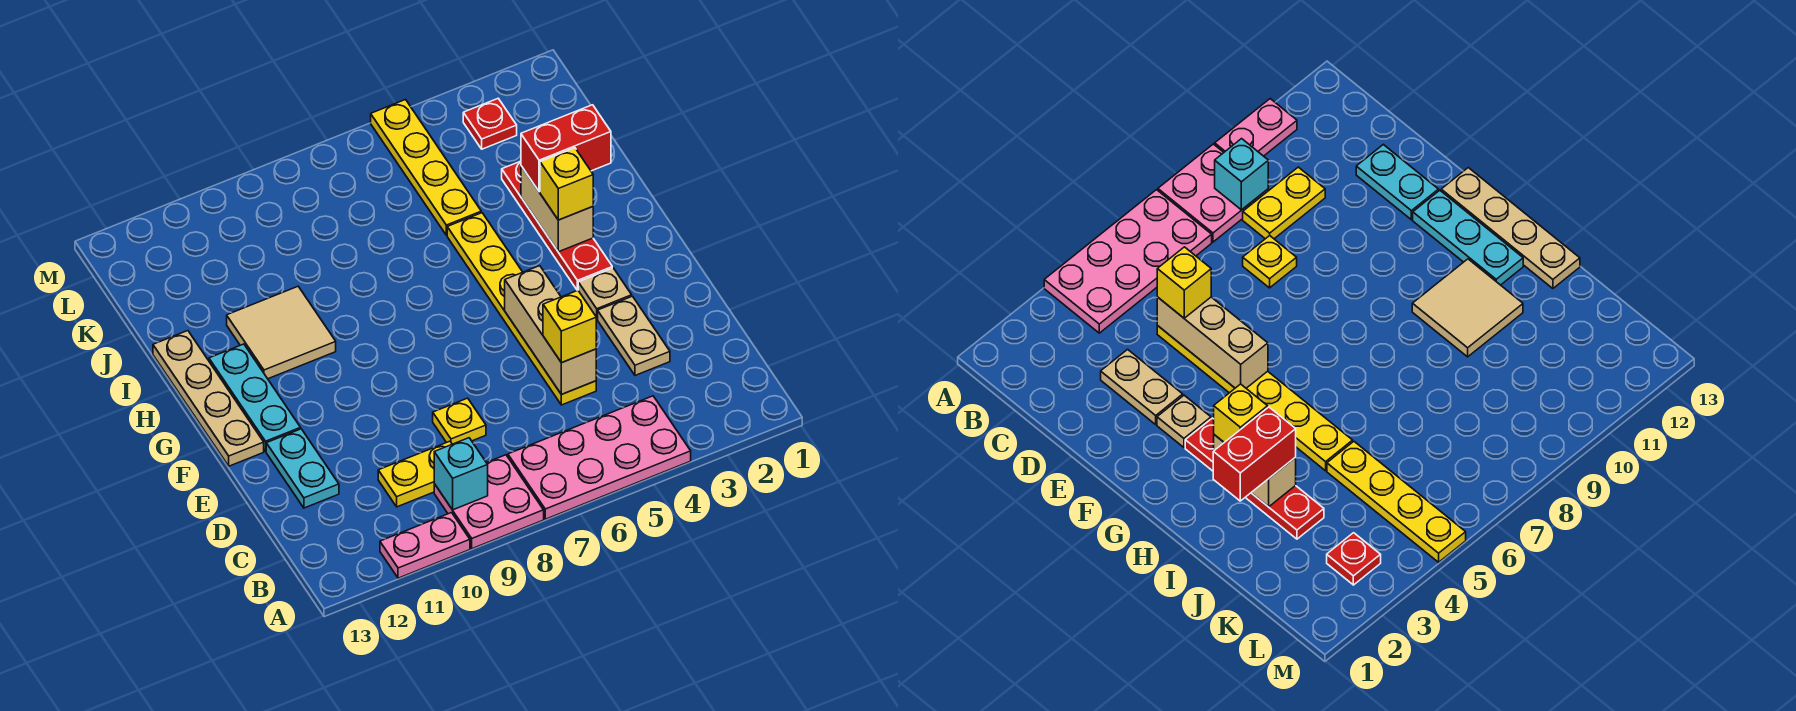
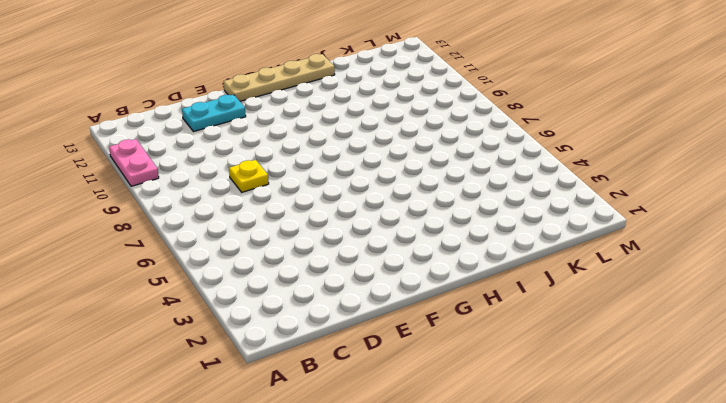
none -> pink plate A4:B7 level 1
none -> pink plate A8:B9 level 1
none -> yellow plate C9:C10 level 1

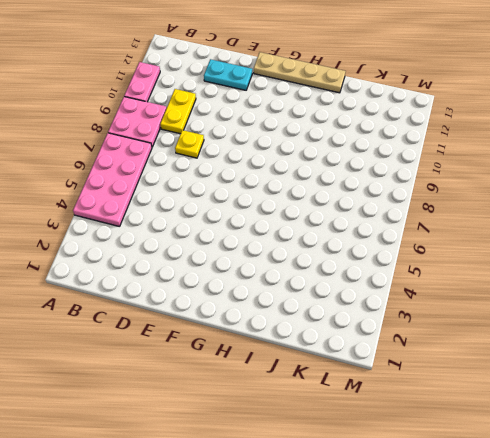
none -> tan plate D3:E3 level 1
none -> yellow plate D5:I5 level 1
none -> tan plate F3 level 1

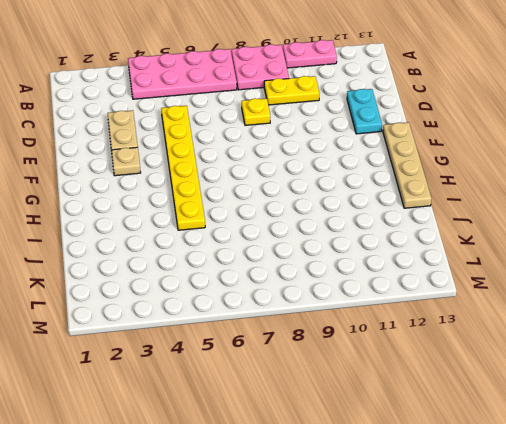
none -> cyan plate F12:H12 level 1
none -> red plate G3:J3 level 1
none -> tan tile H10:I11 level 1

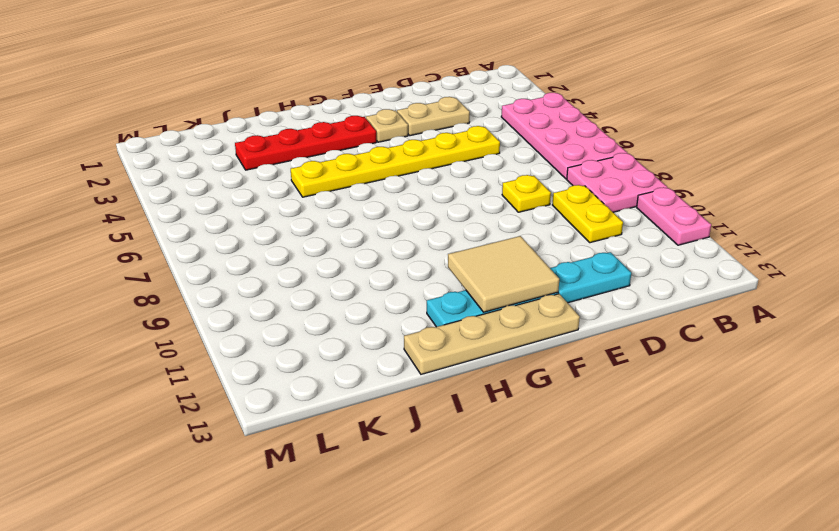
tan tile F11:G12 level 2 -> tan tile H10:I11 level 1
none -> yellow plate J5:M5 level 1
none -> red plate L3 level 1
none -> cyan brick B9 level 2

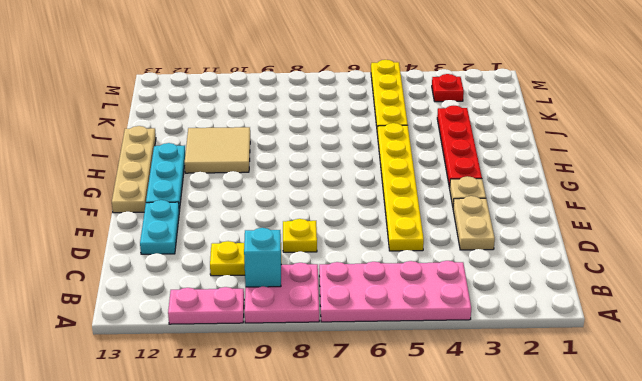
none -> tan brick D5:F5 level 2
none -> tan brick H3:I3 level 2
none -> yellow brick D5 level 3

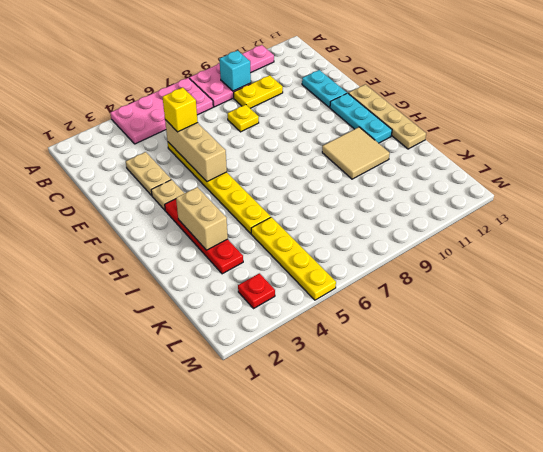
none -> yellow brick H3 level 3
none -> red brick I2:I3 level 3

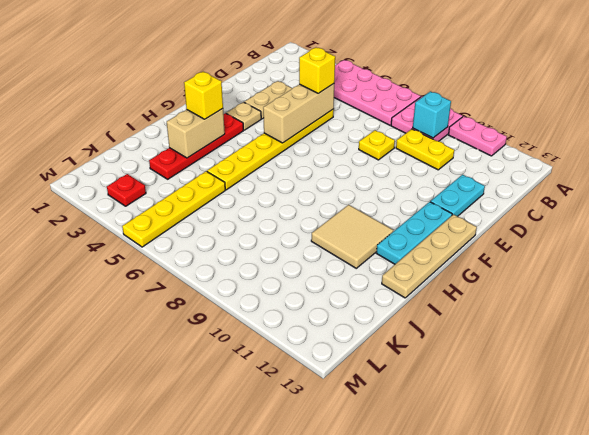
none -> red brick I2:I3 level 3

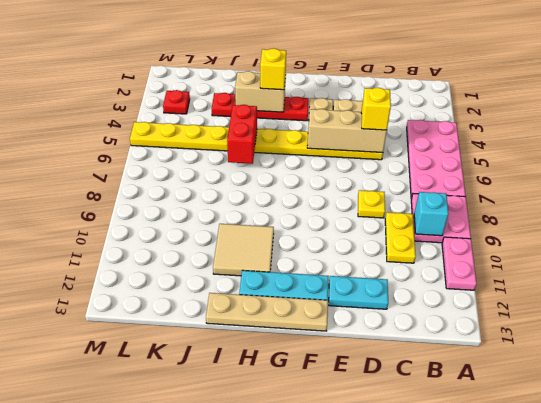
red brick I5:I6 level 2 -> red brick I2:I3 level 3

